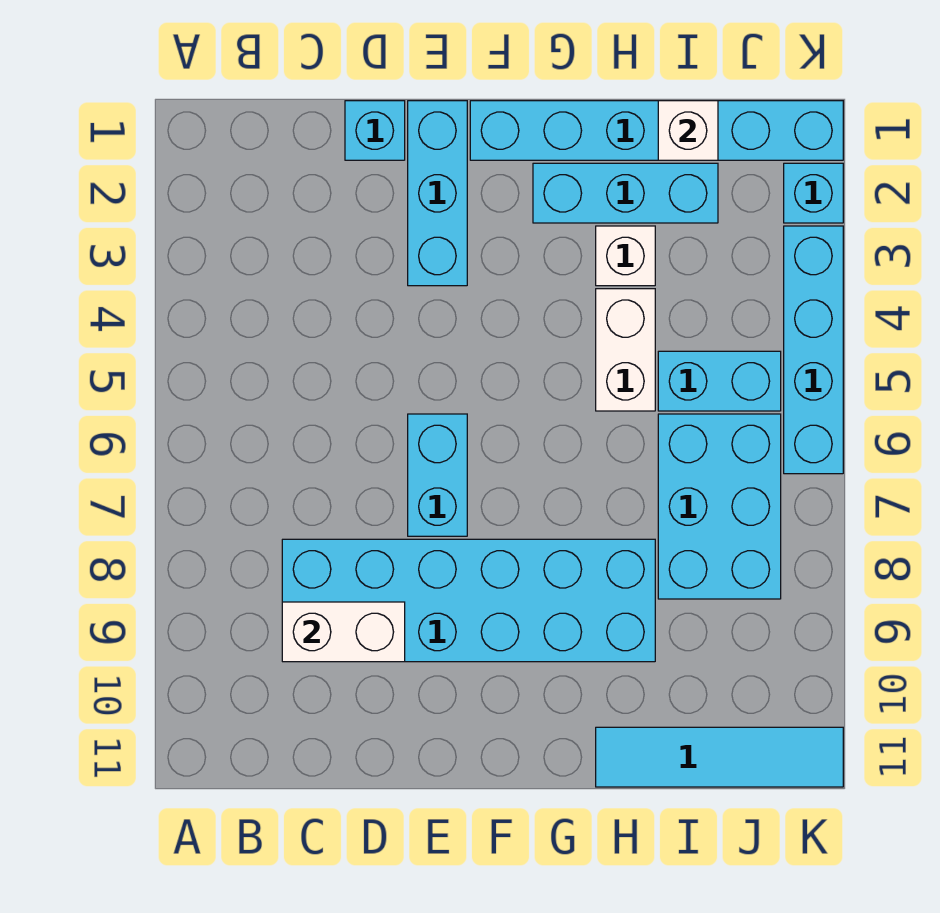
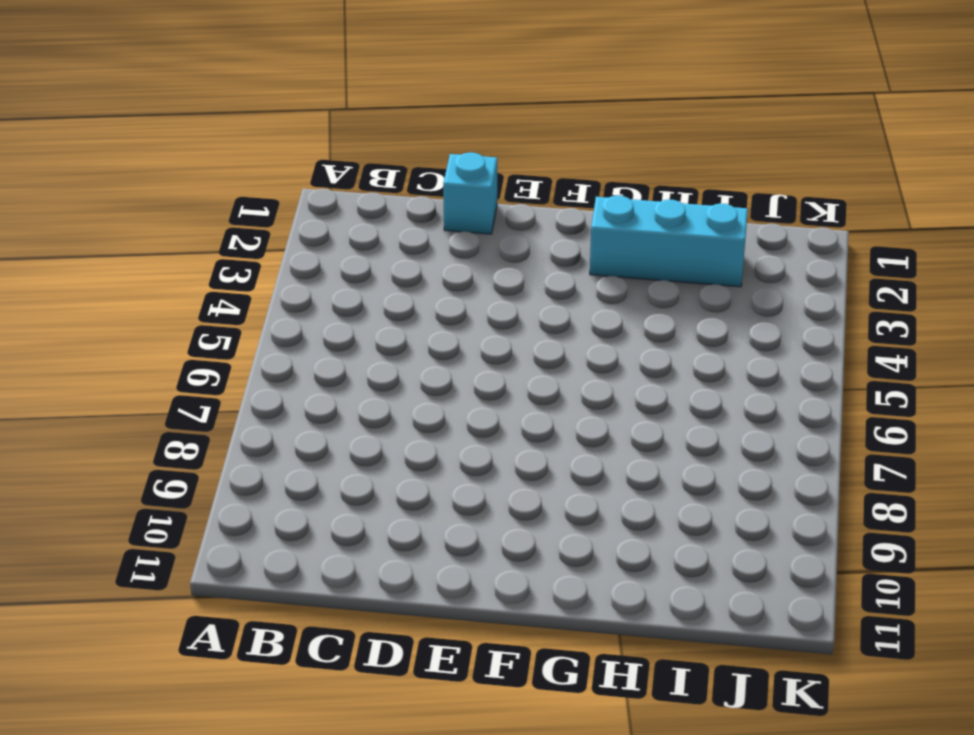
none -> cyan brick C8:H9 level 1
none -> cyan brick E1:E3 level 1
none -> cyan brick E6:E7 level 1

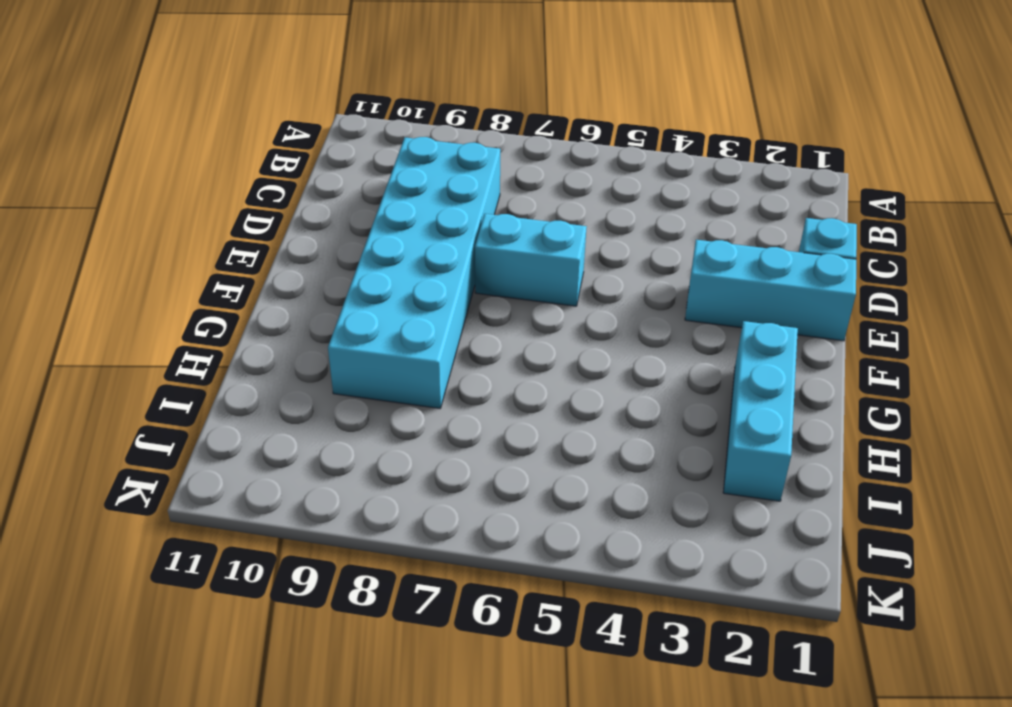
none -> cyan brick F1:K1 level 1
none -> white brick H3 level 1
none -> white brick H4:H5 level 1

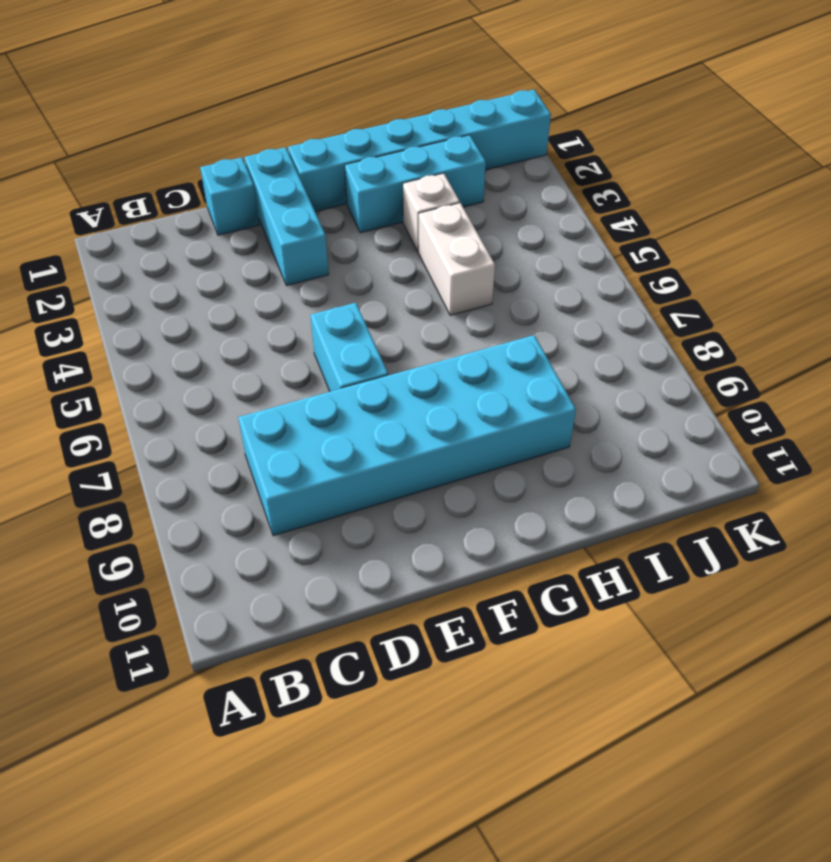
none -> cyan tile H11:K11 level 1
none -> cyan brick I5:J5 level 1
none -> cyan brick I6:J8 level 1

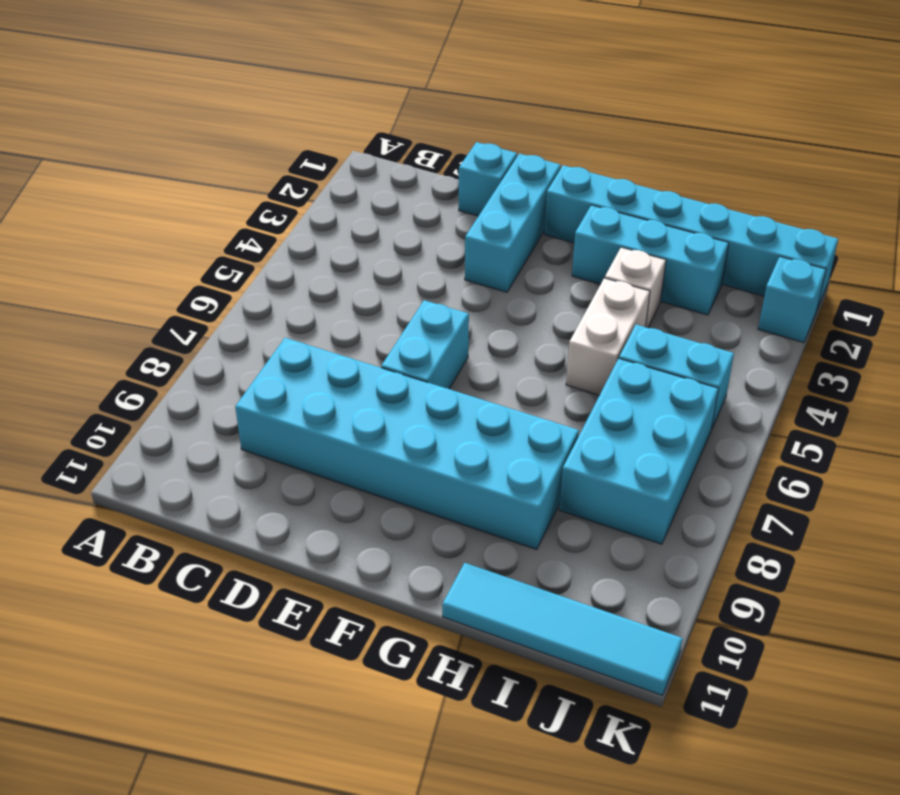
none -> cyan brick K3:K6 level 1
none -> white brick C9:D9 level 2
none -> white brick I1 level 2

